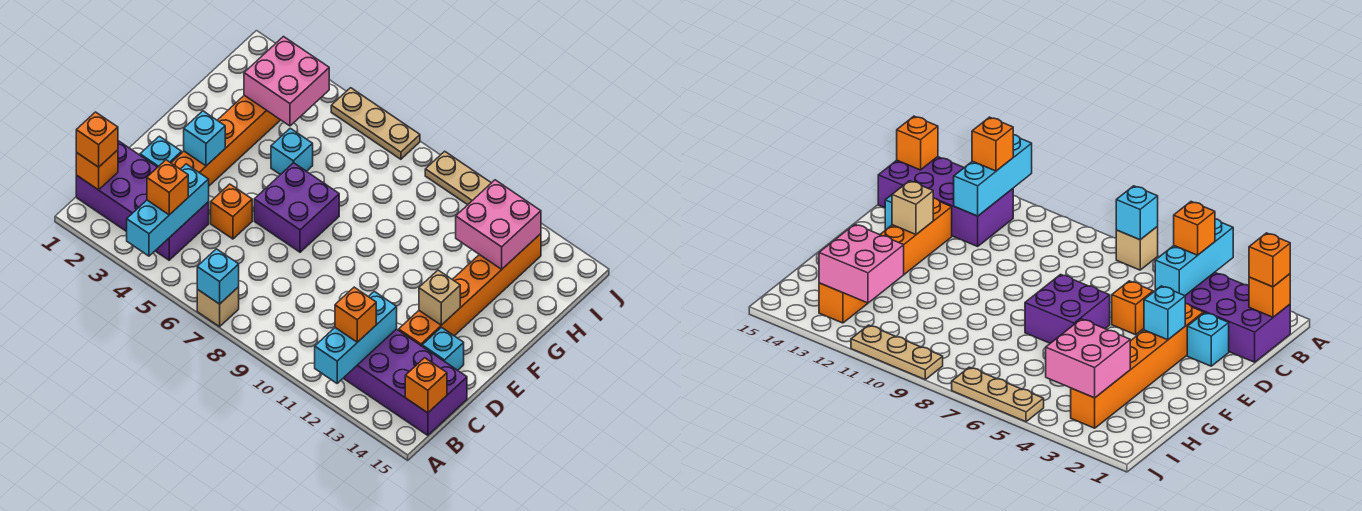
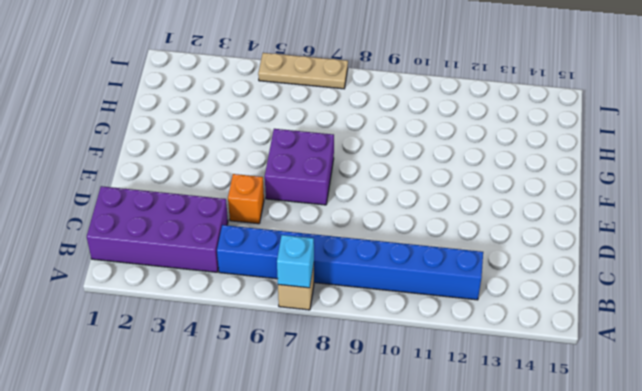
blue brick B5:B12 level 1 -> purple brick B12:C15 level 1
none -> cyan brick D2 level 1
none -> orange brick D3:I3 level 1
none -> orange brick D13:I13 level 1

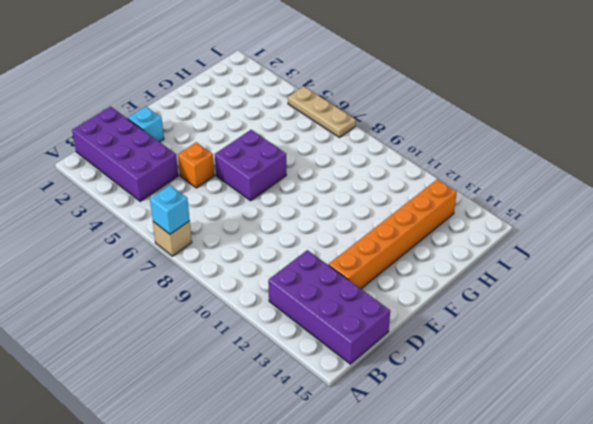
none -> orange brick D3:I3 level 1
none -> cyan brick D14 level 1
none -> cyan brick G5 level 1

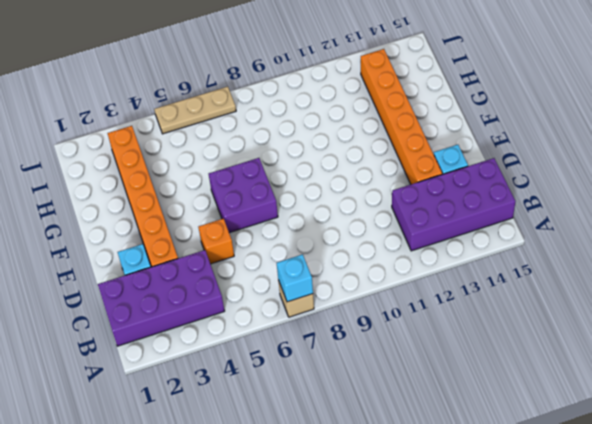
none -> cyan brick G5 level 1
none -> tan plate J9:J11 level 1
none -> cyan brick A4:C4 level 2

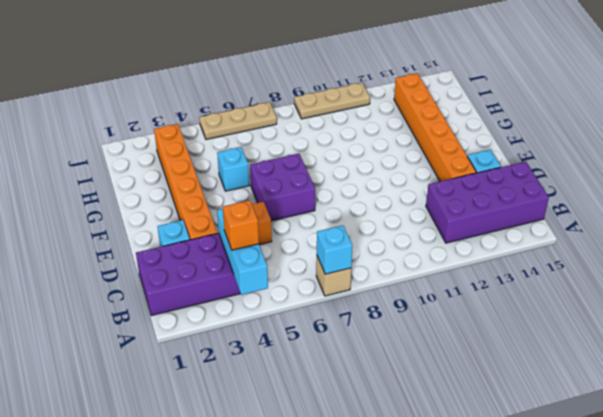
none -> cyan brick A12:C12 level 2
none -> orange brick B1 level 2
none -> orange brick B15 level 2

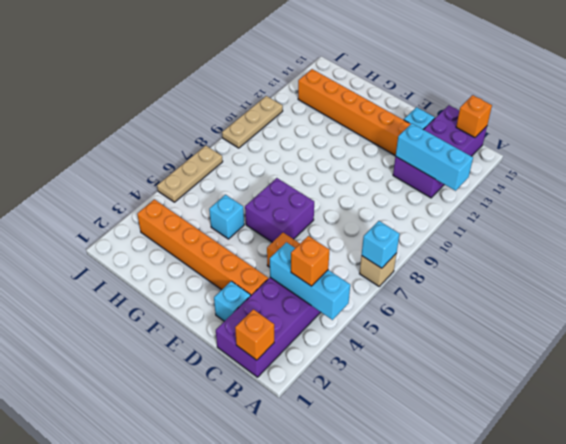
none -> cyan brick E3 level 2
none -> tan brick E13 level 2
none -> pink brick H3:I4 level 2

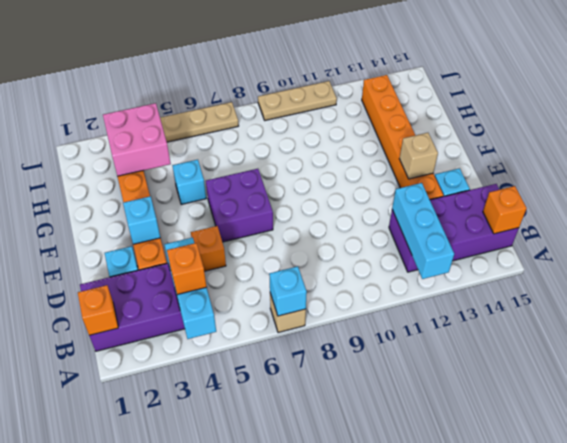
none -> pink brick H12:I13 level 2
none -> orange brick B1 level 3
none -> orange brick B12 level 3

